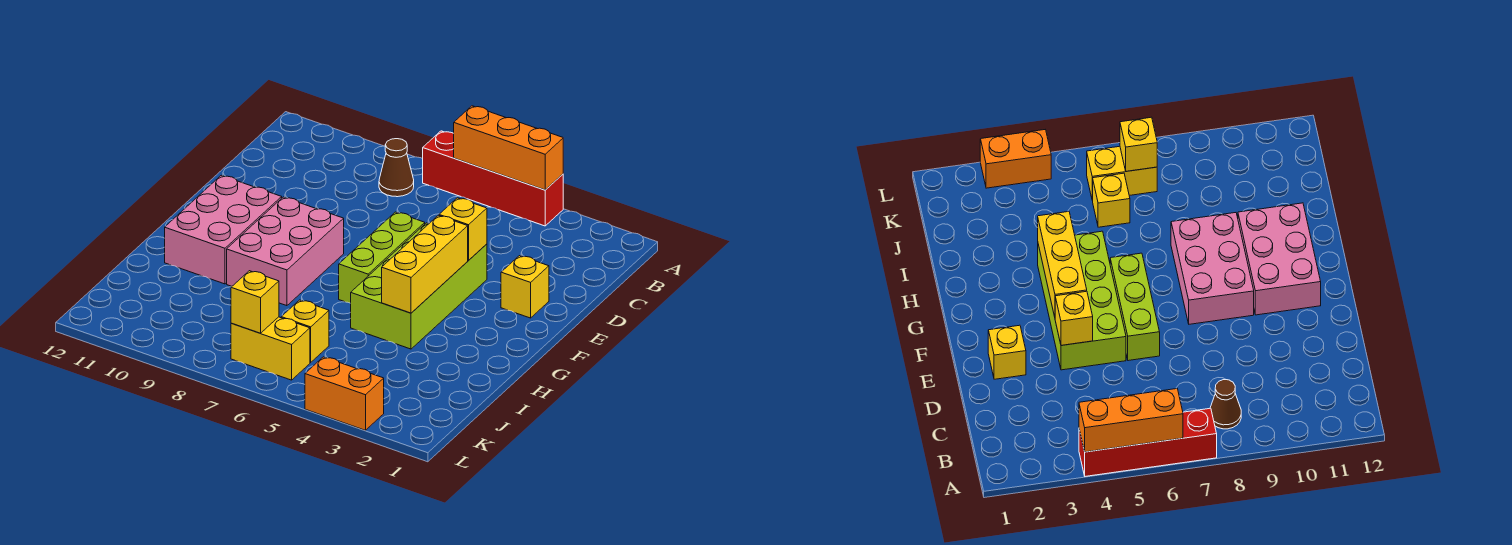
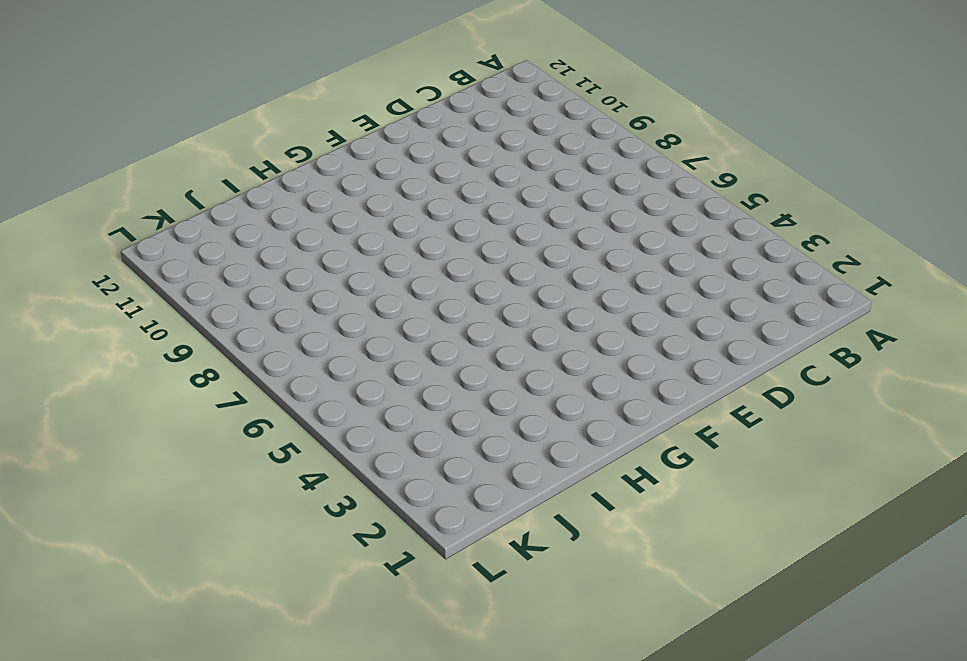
none -> red brick A4:A7 level 1
none -> brown cone B8 level 1
none -> yellow brick E2 level 1

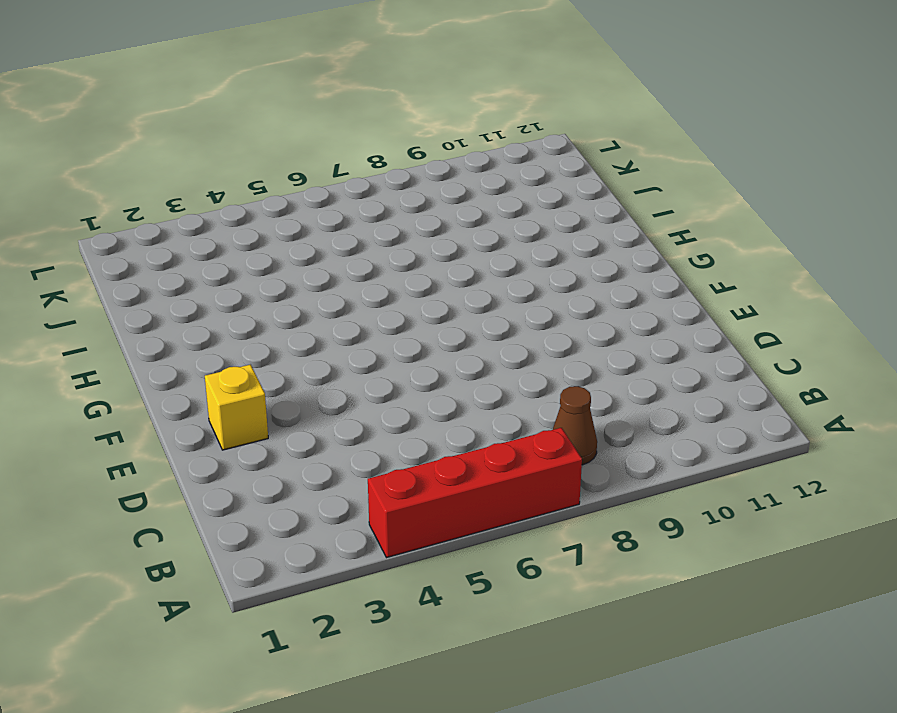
none -> lime brick E4:H5 level 1
none -> lime brick E6:G6 level 1
none -> pink brick F8:H9 level 1

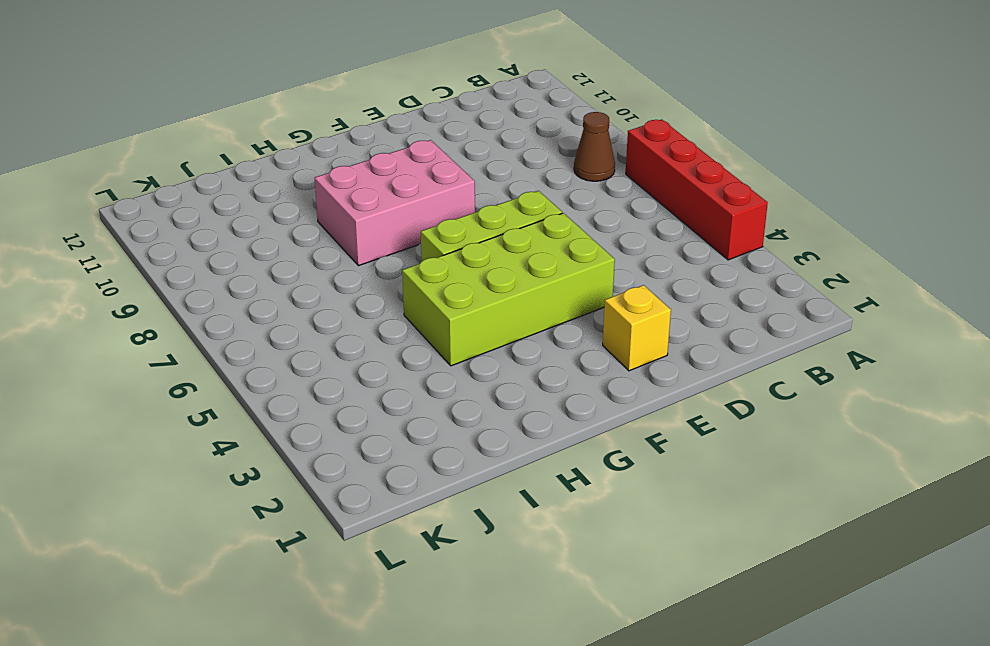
none -> pink brick F10:H11 level 1
none -> yellow brick J6 level 1
none -> yellow brick K6:K7 level 1

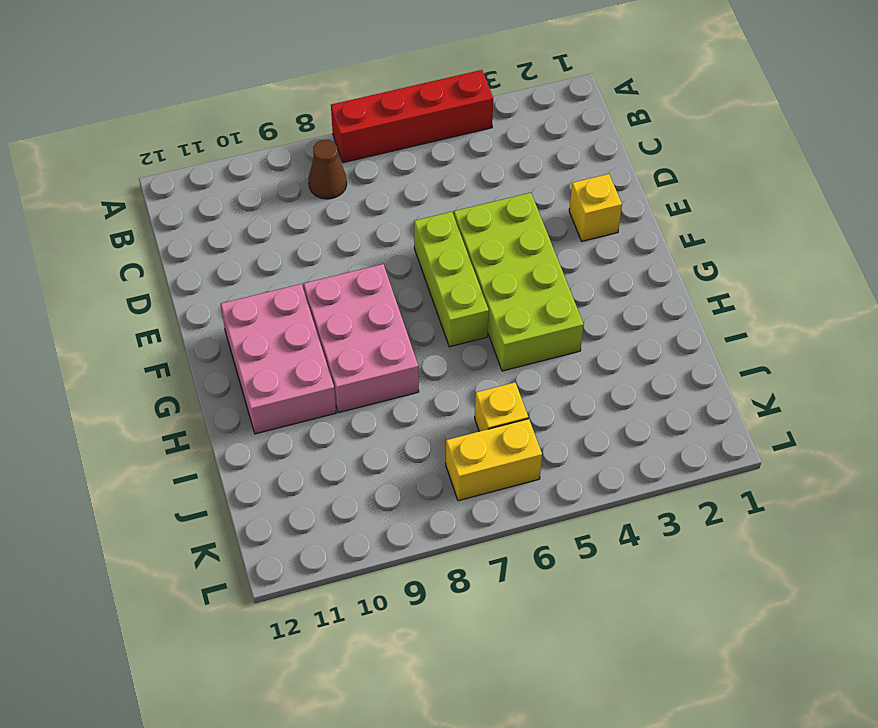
none -> orange brick L3:L4 level 1
none -> orange brick A4:A6 level 2
none -> yellow brick E4 level 2

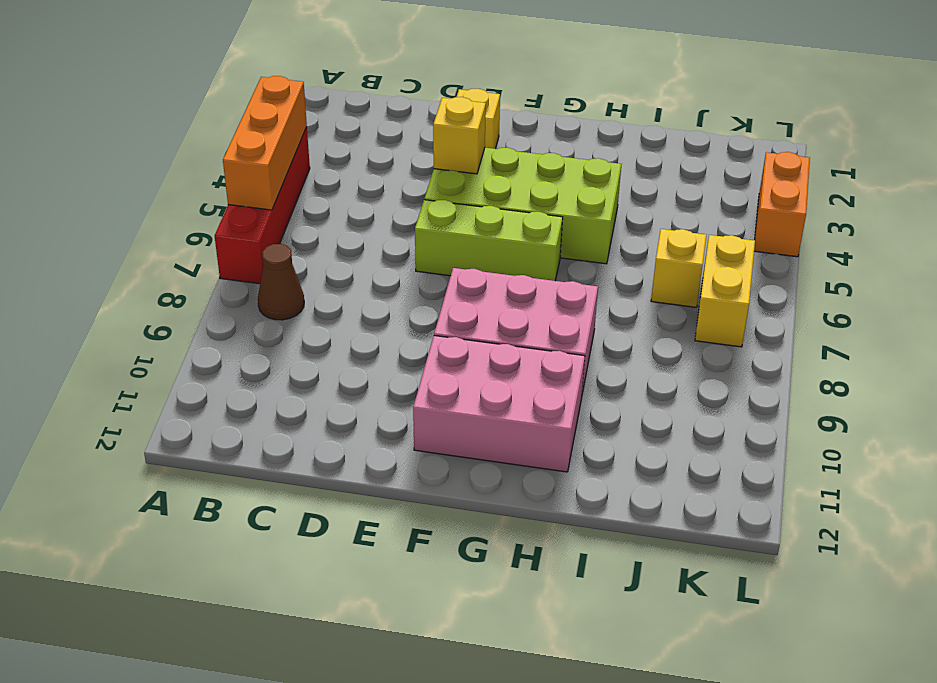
none -> yellow brick F4:H4 level 2
none -> yellow brick K7 level 2

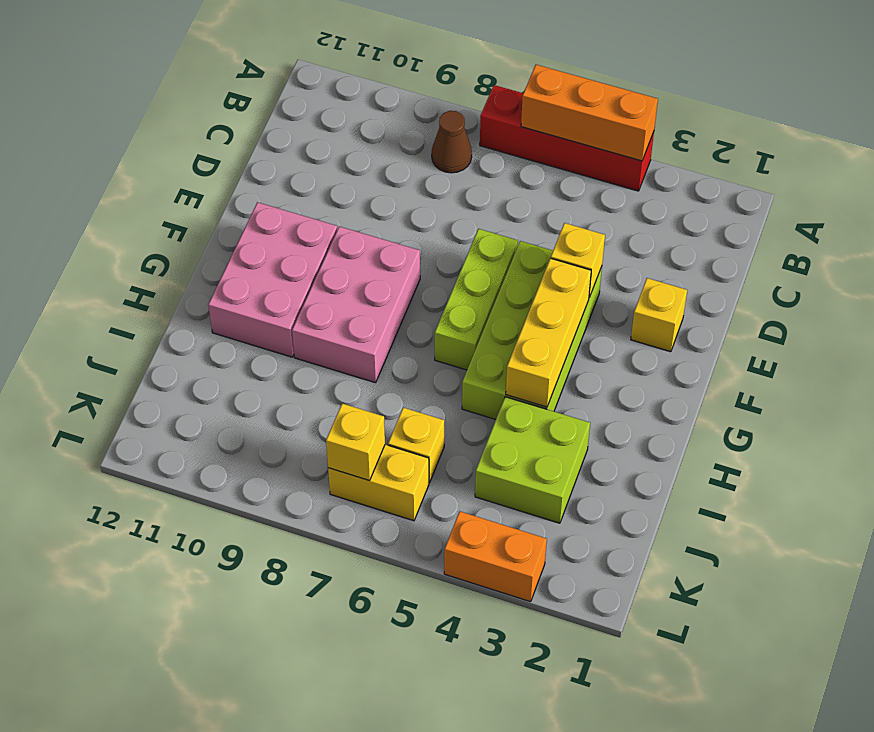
lime brick I3:J4 level 1 -> none

